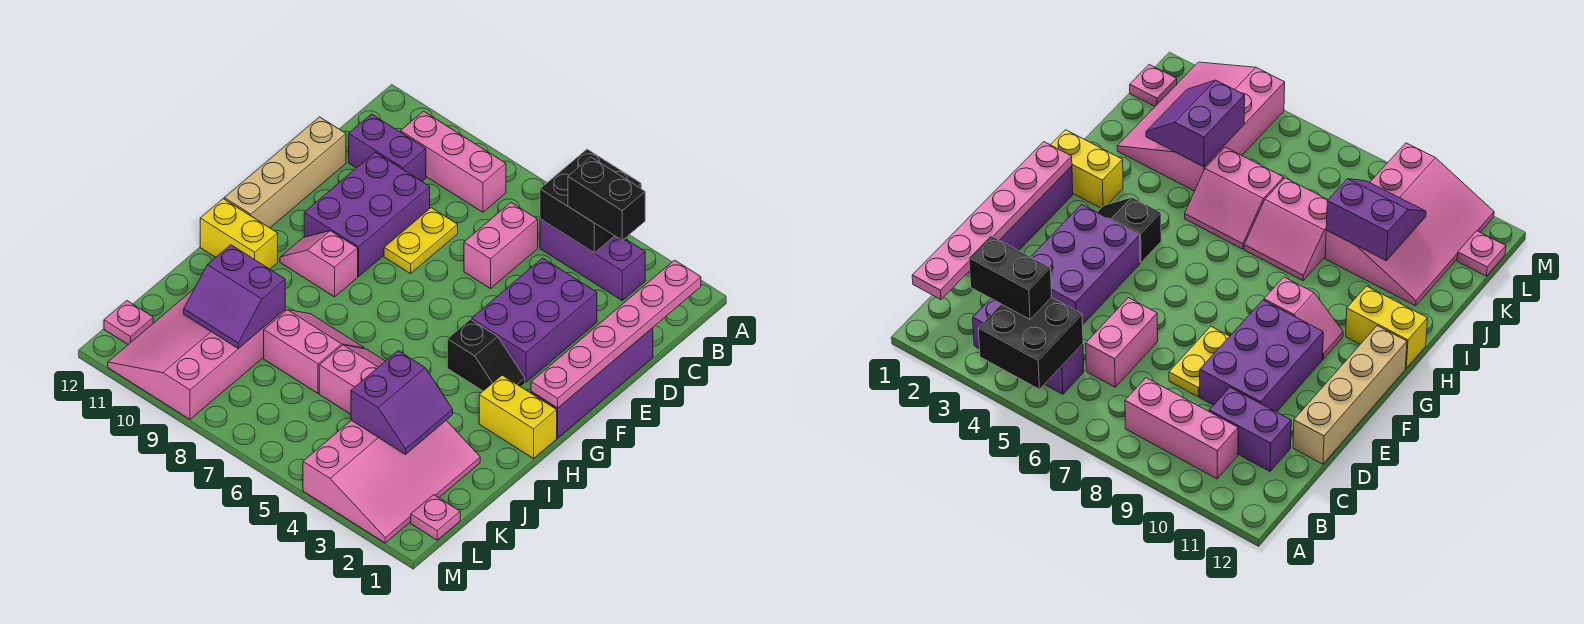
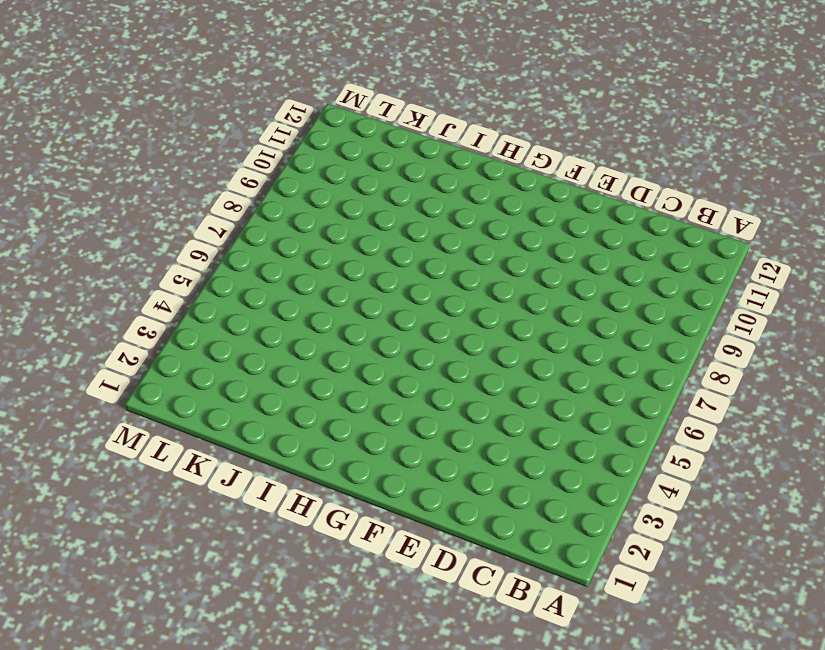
none -> purple brick B3:B5 level 1
none -> pink brick B8:B10 level 1
none -> pink brick C6:D6 level 1

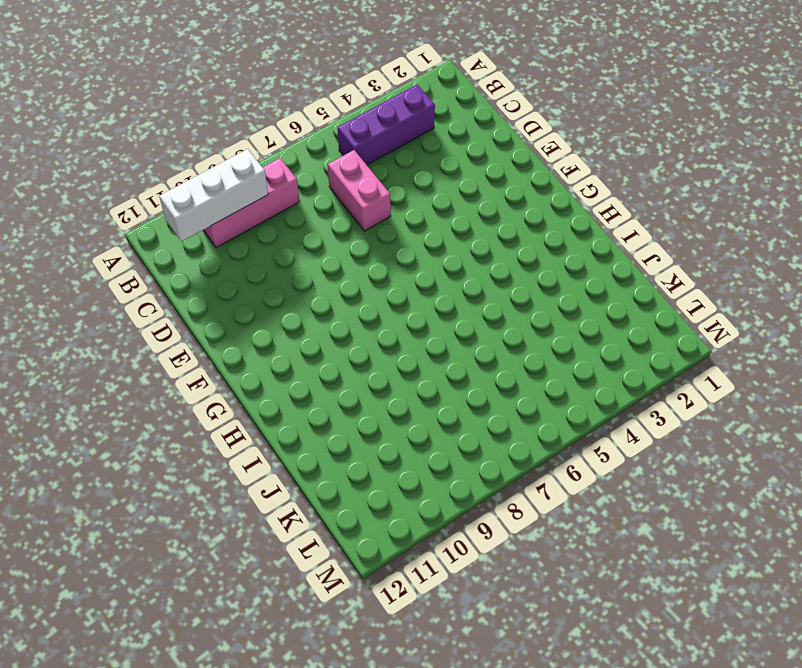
white brick B9:B11 level 2 -> none
none -> purple brick C10:C11 level 1
none -> purple brick D1:G1 level 1
none -> purple brick D3:F4 level 1

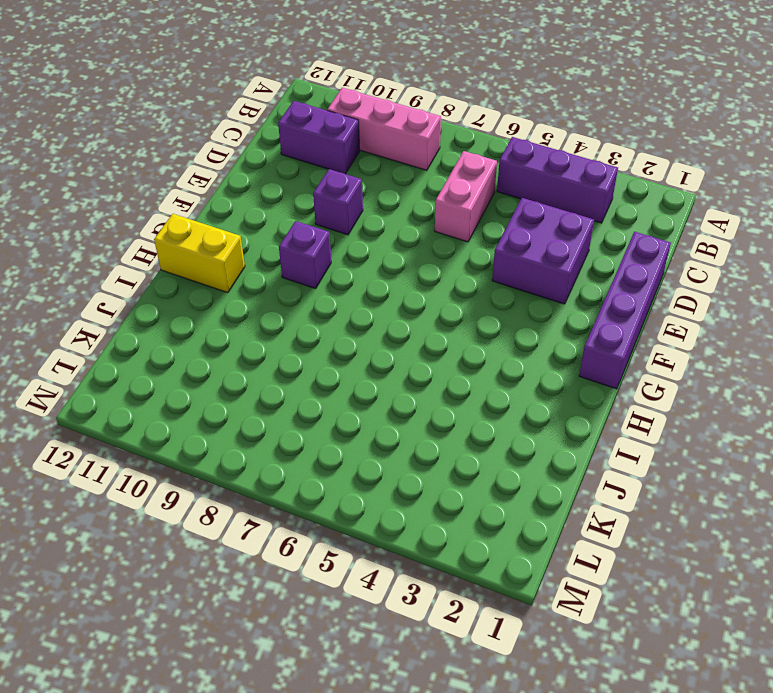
purple brick D3:E4 level 1 -> purple brick D3:F4 level 1
purple brick E9 level 1 -> purple brick D9:F10 level 1
purple brick G9 level 1 -> pink slope G9:G10 level 1 top 9
none -> yellow plate D8:E8 level 1
none -> tan brick D12:G12 level 1
none -> black slope G3:G4 level 1 top 4

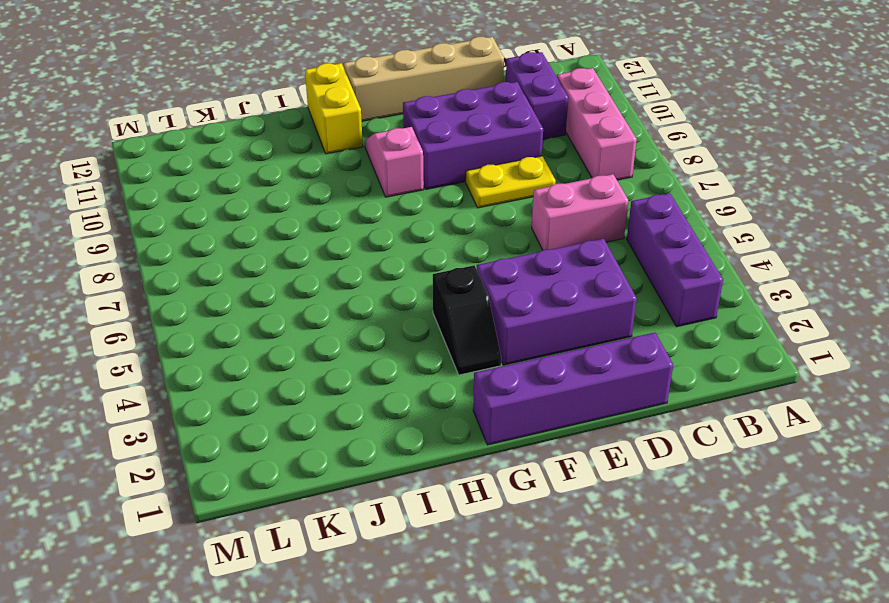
none -> yellow brick H1:H2 level 1
none -> pink slope I5:J6 level 1 top J
none -> pink slope I7:J8 level 1 top J

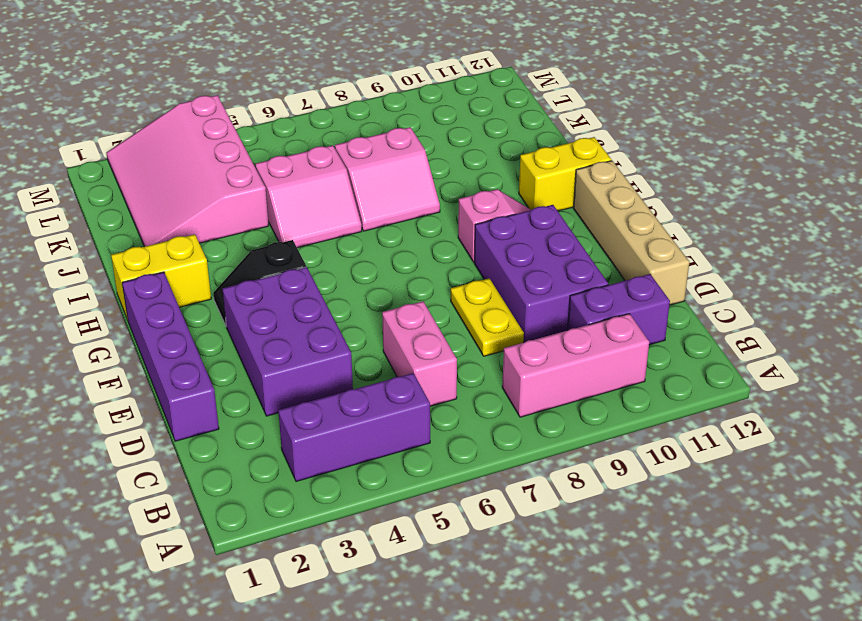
none -> pink slope J9:M11 level 1 top 9
none -> pink plate L1 level 1
none -> pink plate L12 level 1

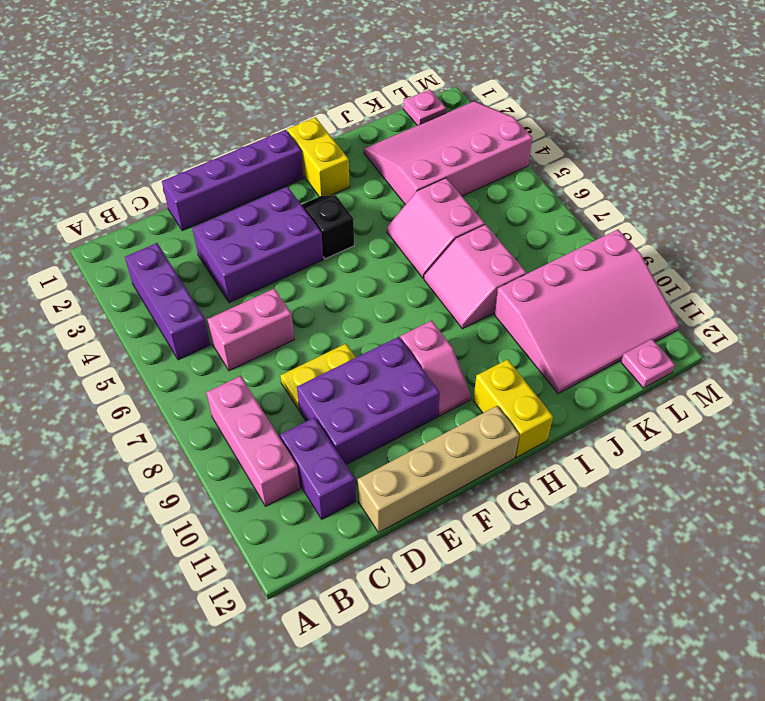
none -> black brick A4:B5 level 2
none -> pink plate B1:G1 level 2
none -> purple slope J3:K4 level 2 top 4

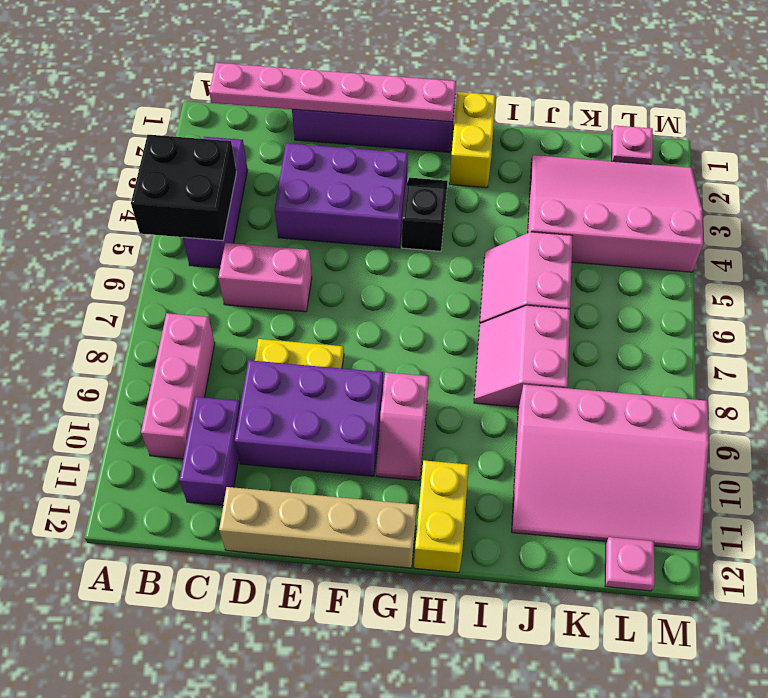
none -> purple slope J3:K4 level 2 top 4
none -> purple slope J9:K10 level 2 top J
none -> black brick B3:B4 level 3

